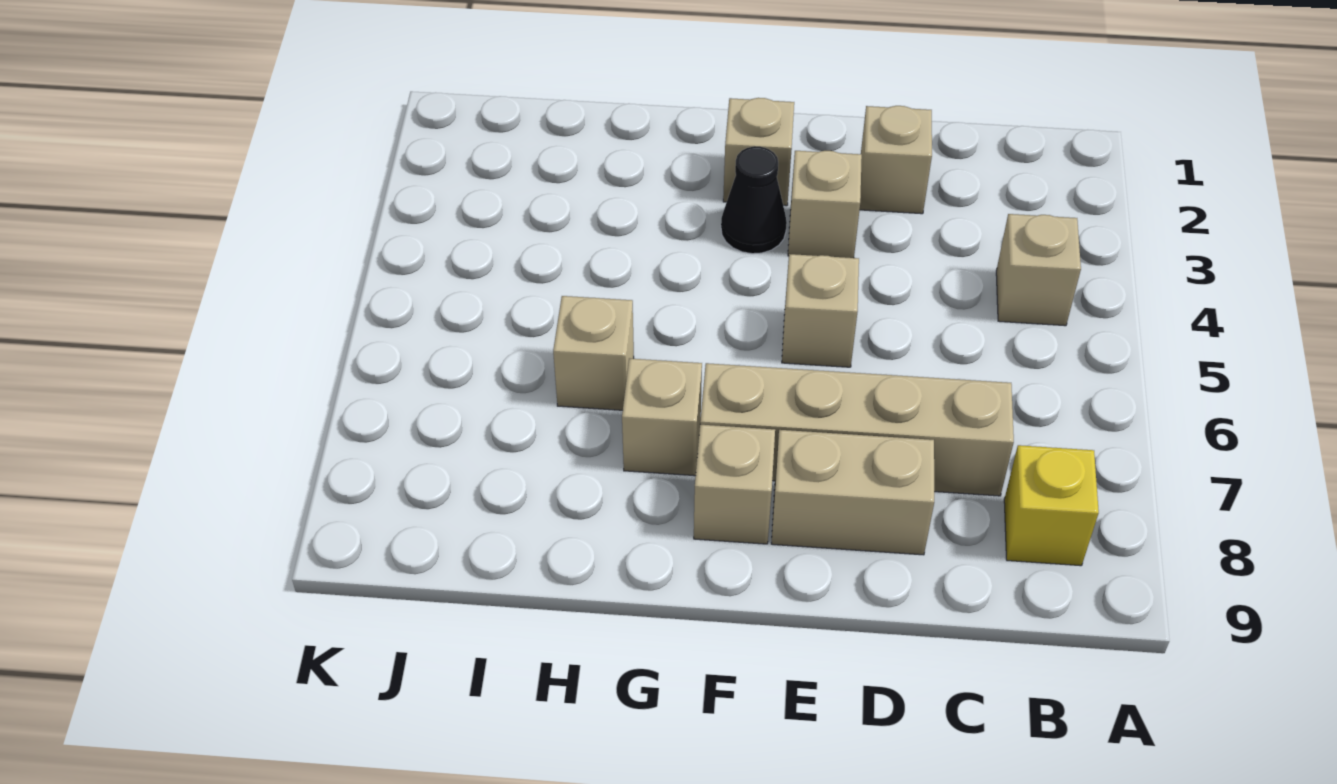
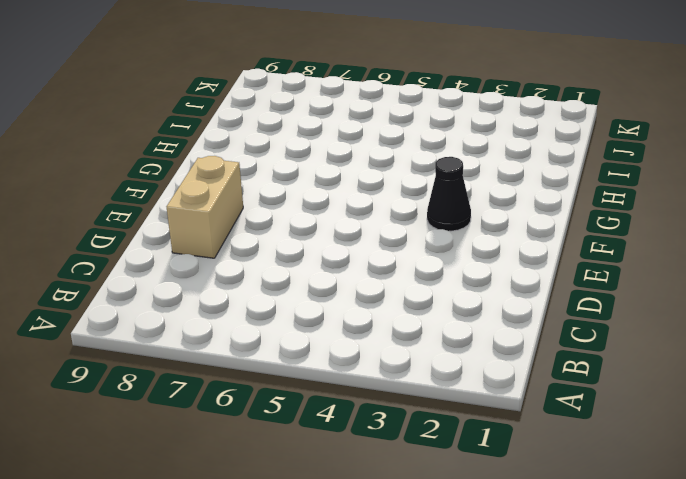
none -> tan brick B4 level 1
none -> yellow brick B8 level 1
none -> tan brick C7:F7 level 1

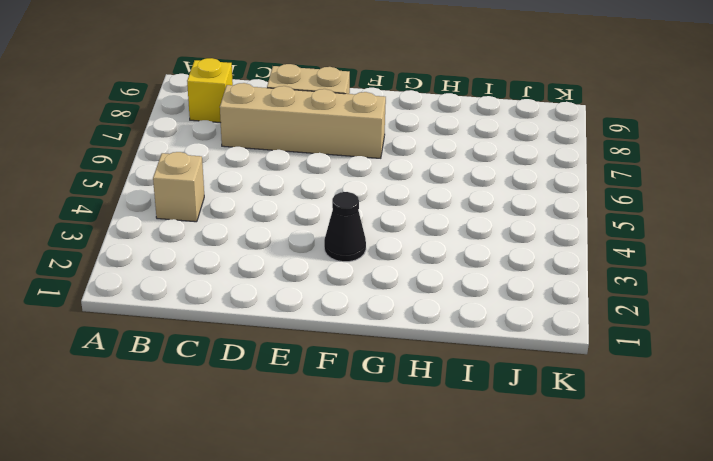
none -> tan brick D2 level 1
none -> tan brick E3 level 1
none -> tan brick E5 level 1

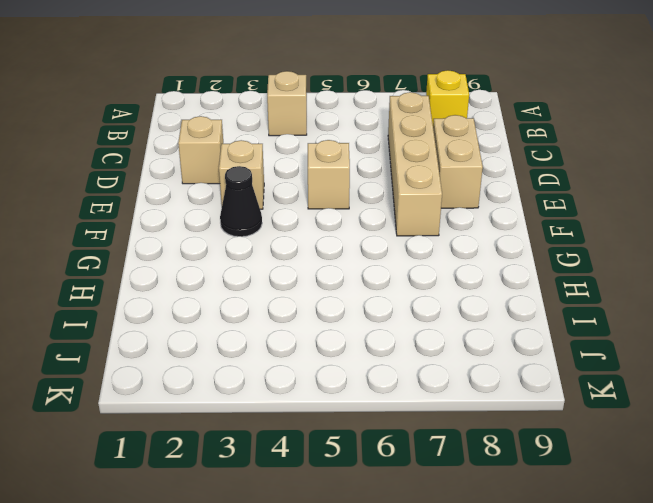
none -> tan brick F2 level 1
none -> tan brick F8 level 1
none -> tan brick G7 level 1

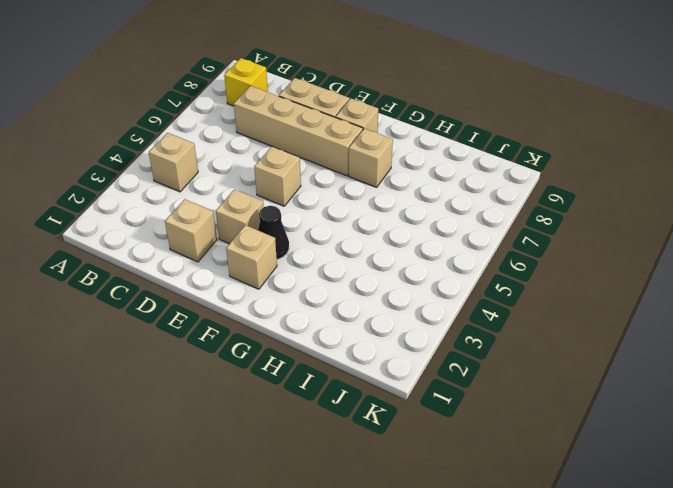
none -> tan brick H6 level 1

